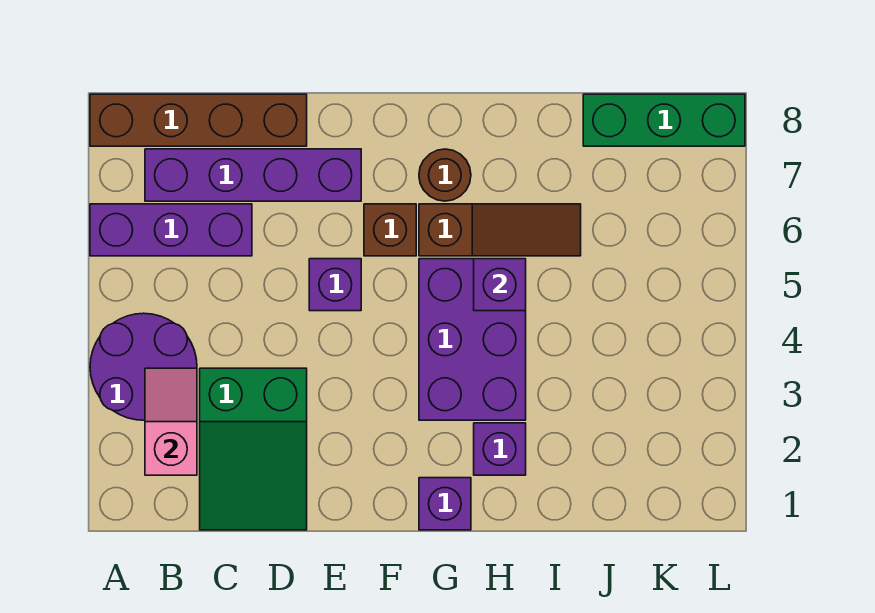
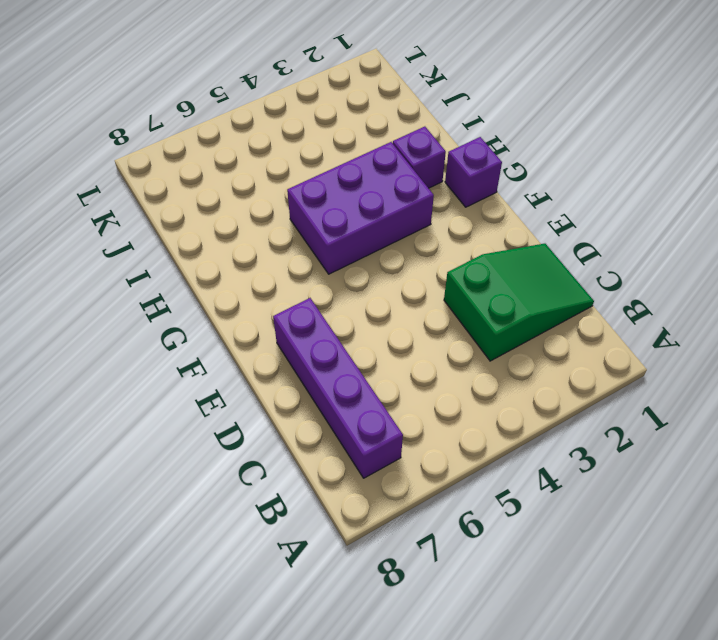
none -> purple round brick A3:B4 level 1
none -> purple brick A6:C6 level 1
none -> brown brick A8:D8 level 1

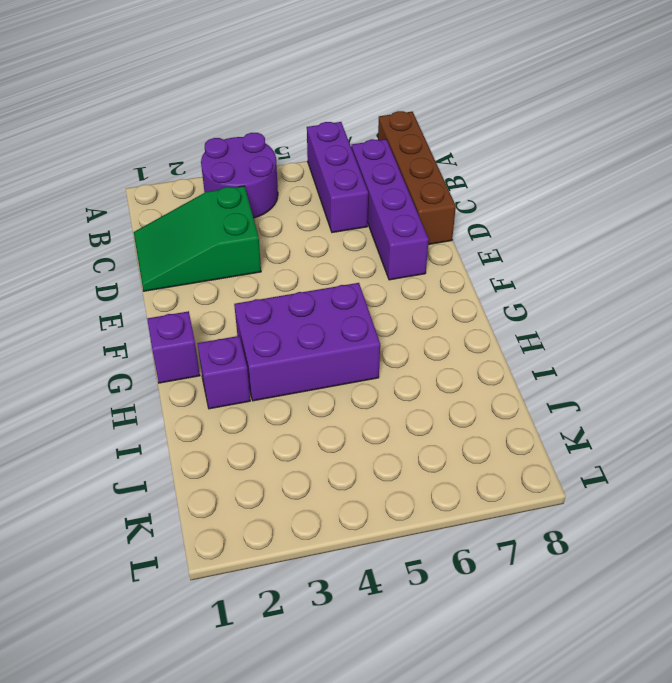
none -> purple brick E5 level 1
none -> brown brick F6 level 1
none -> brown slope G6:I6 level 1 top G

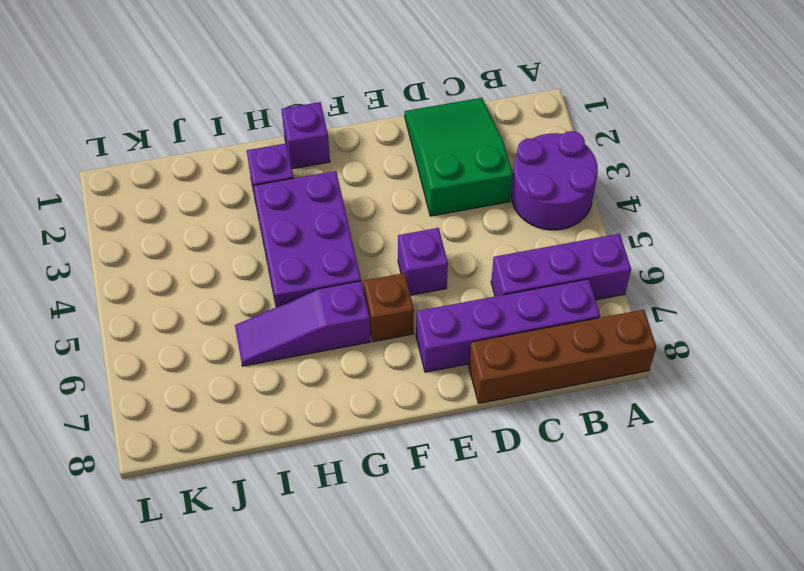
purple slope G6:I6 level 1 top G -> brown slope G6:I6 level 1 top G
none -> brown round brick G7 level 1
none -> green brick J8:L8 level 1
none -> pink slope B2:B3 level 2 top 2

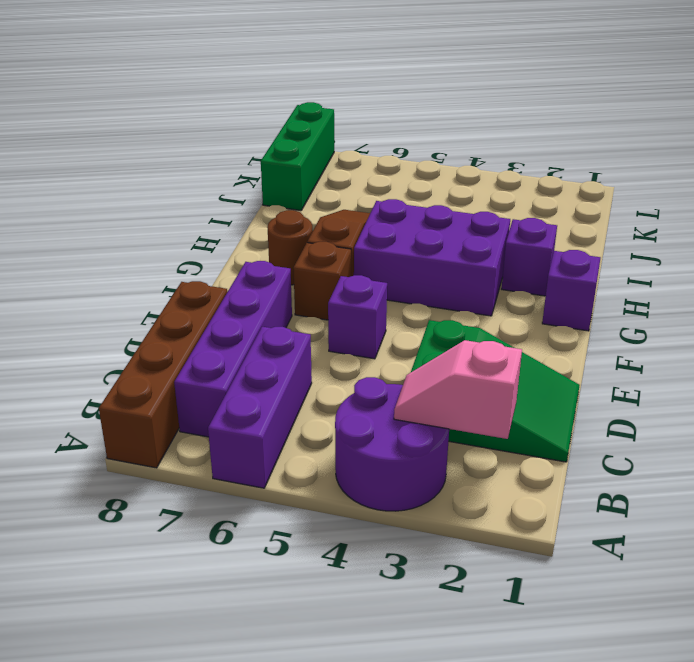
none -> purple brick H5 level 2

